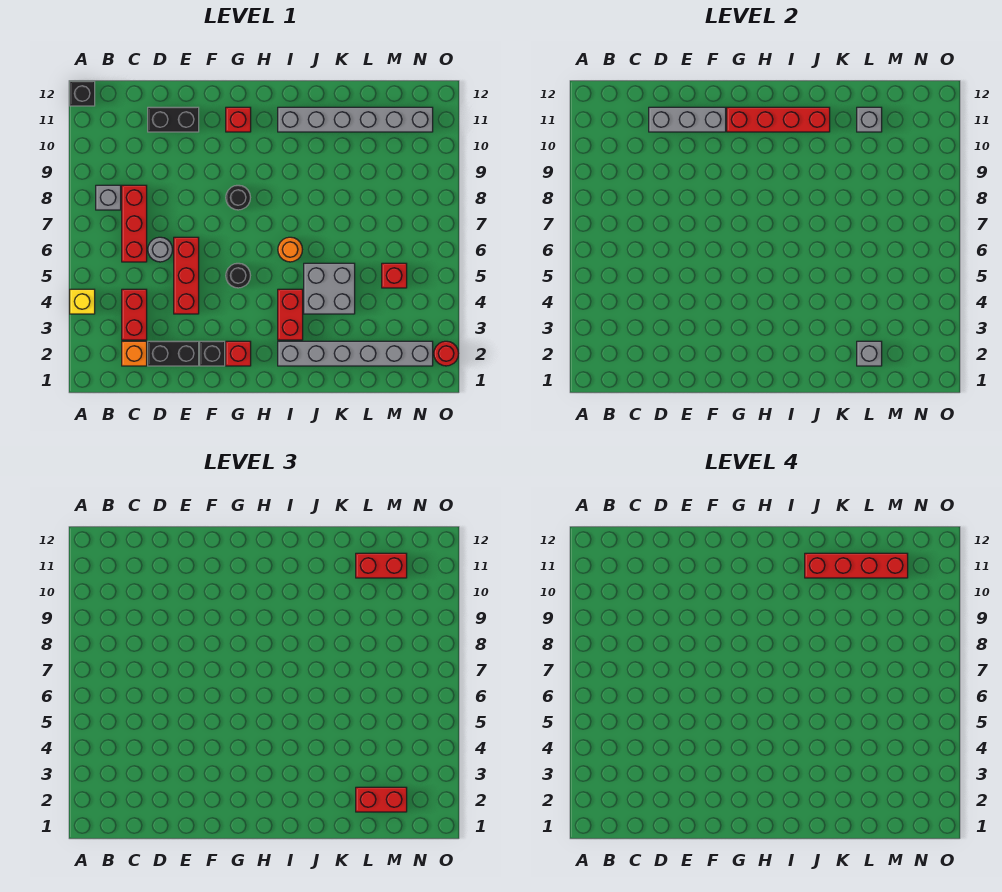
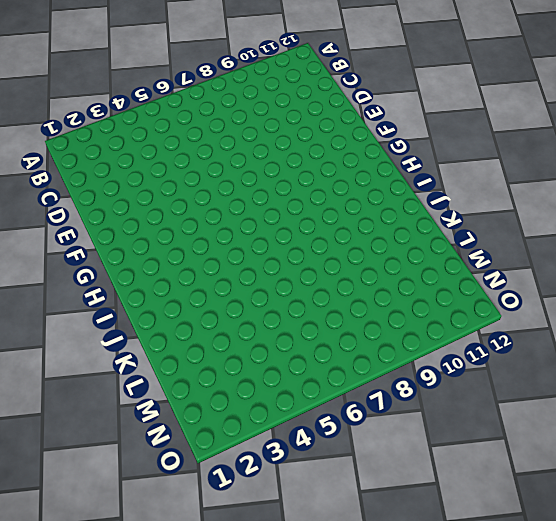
none -> yellow brick A4 level 1
none -> black brick A12 level 1
none -> grey brick B8 level 1

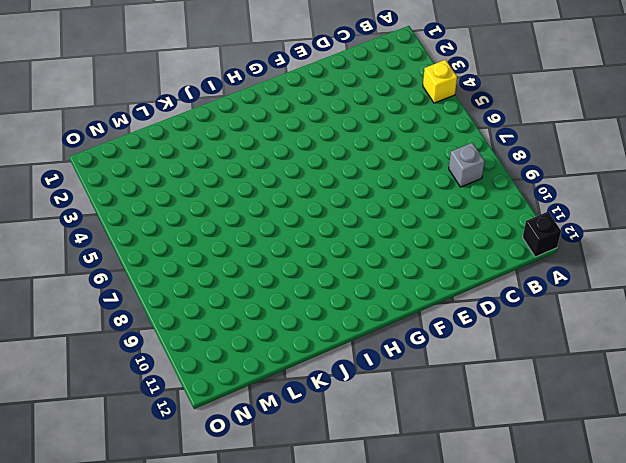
none -> orange brick C2 level 1
none -> red brick C3:C4 level 1
none -> red brick C6:C8 level 1

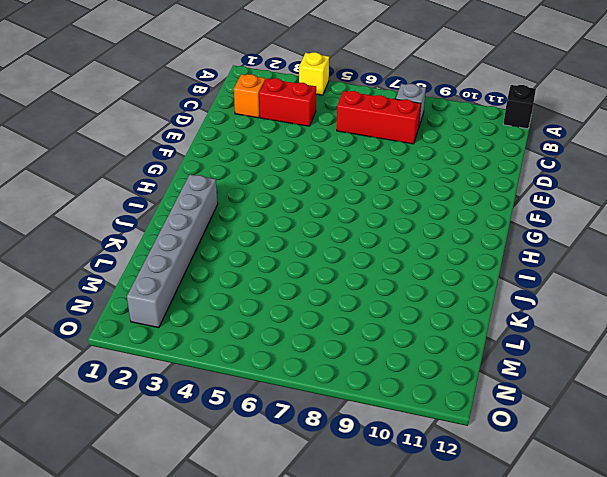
none -> black brick D2:E2 level 1
none -> grey round brick D6 level 1
none -> black brick D11:E11 level 1

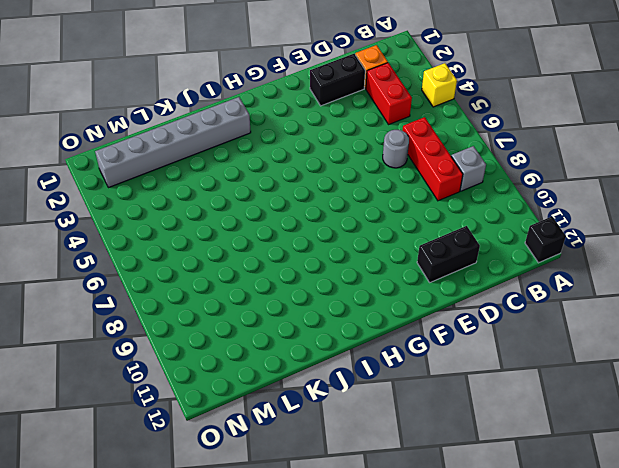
none -> red brick E4:E6 level 1
none -> black brick F2 level 1
none -> red brick G2 level 1

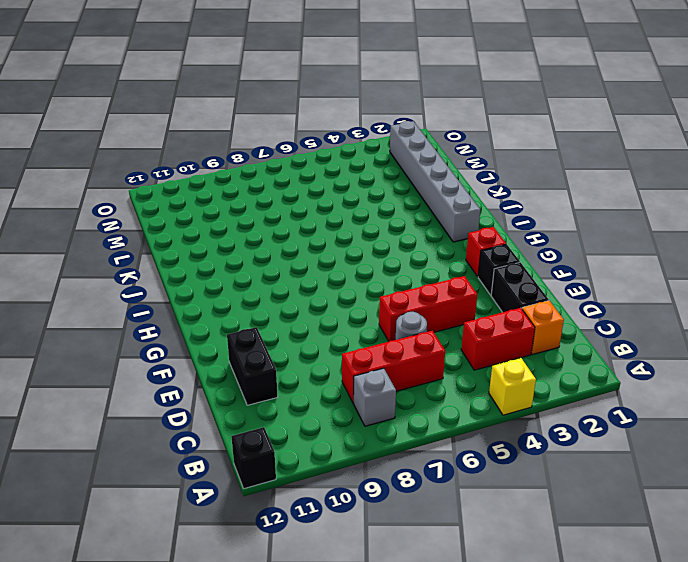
none -> black round brick G5 level 1
none -> black round brick G8 level 1
none -> red brick G11 level 1

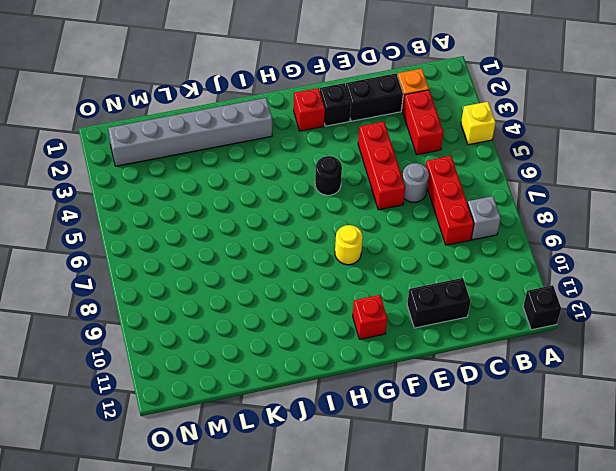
yellow round brick G8 level 1 -> black round brick G8 level 1
none -> red brick I3:I4 level 1
none -> orange round brick I6 level 1
none -> grey brick I11:N11 level 1

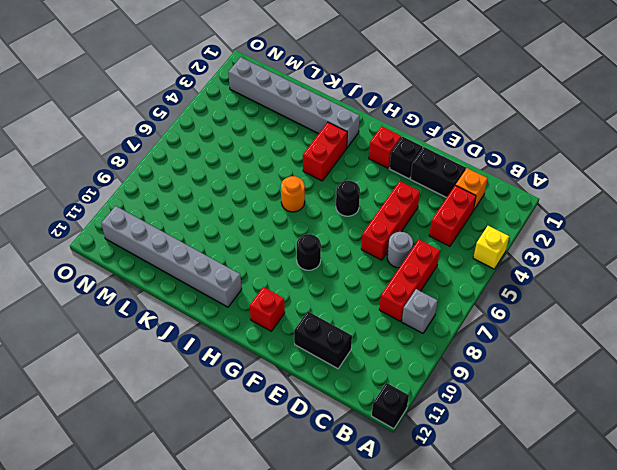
none -> grey brick J4:K5 level 1
none -> red brick M5 level 1
none -> red round brick O2 level 1

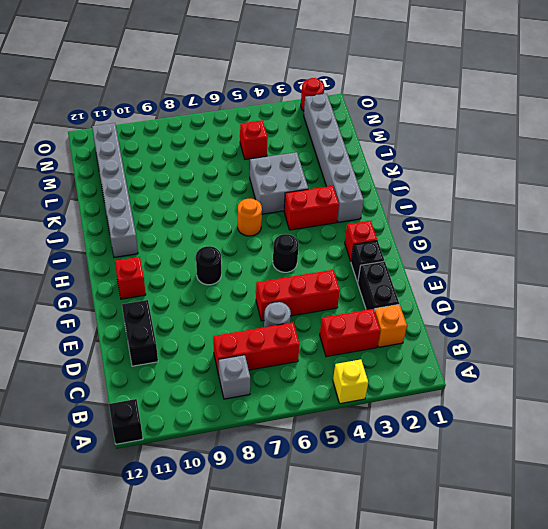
none -> grey brick D11:F11 level 2
none -> red brick G11:J11 level 2
none -> grey brick L2 level 2

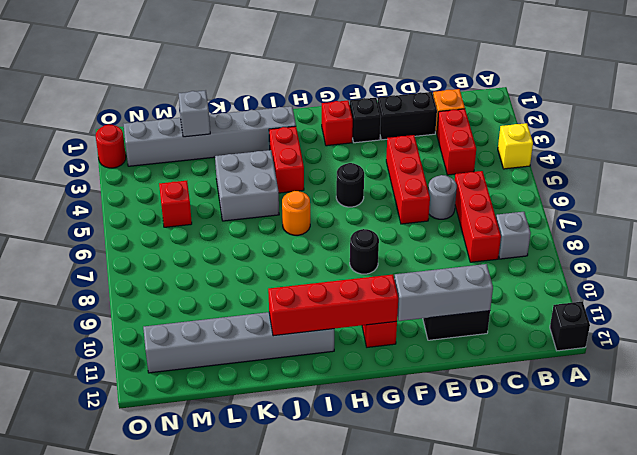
none -> grey brick L11 level 2
none -> red brick L2:M2 level 3
none -> red brick L11:M11 level 3

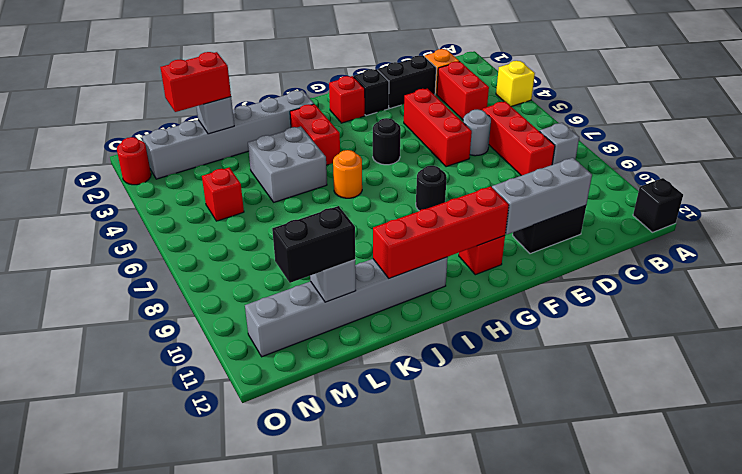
black brick L11:M11 level 3 -> red brick L11:M11 level 3
none -> red brick J11:M11 level 4

